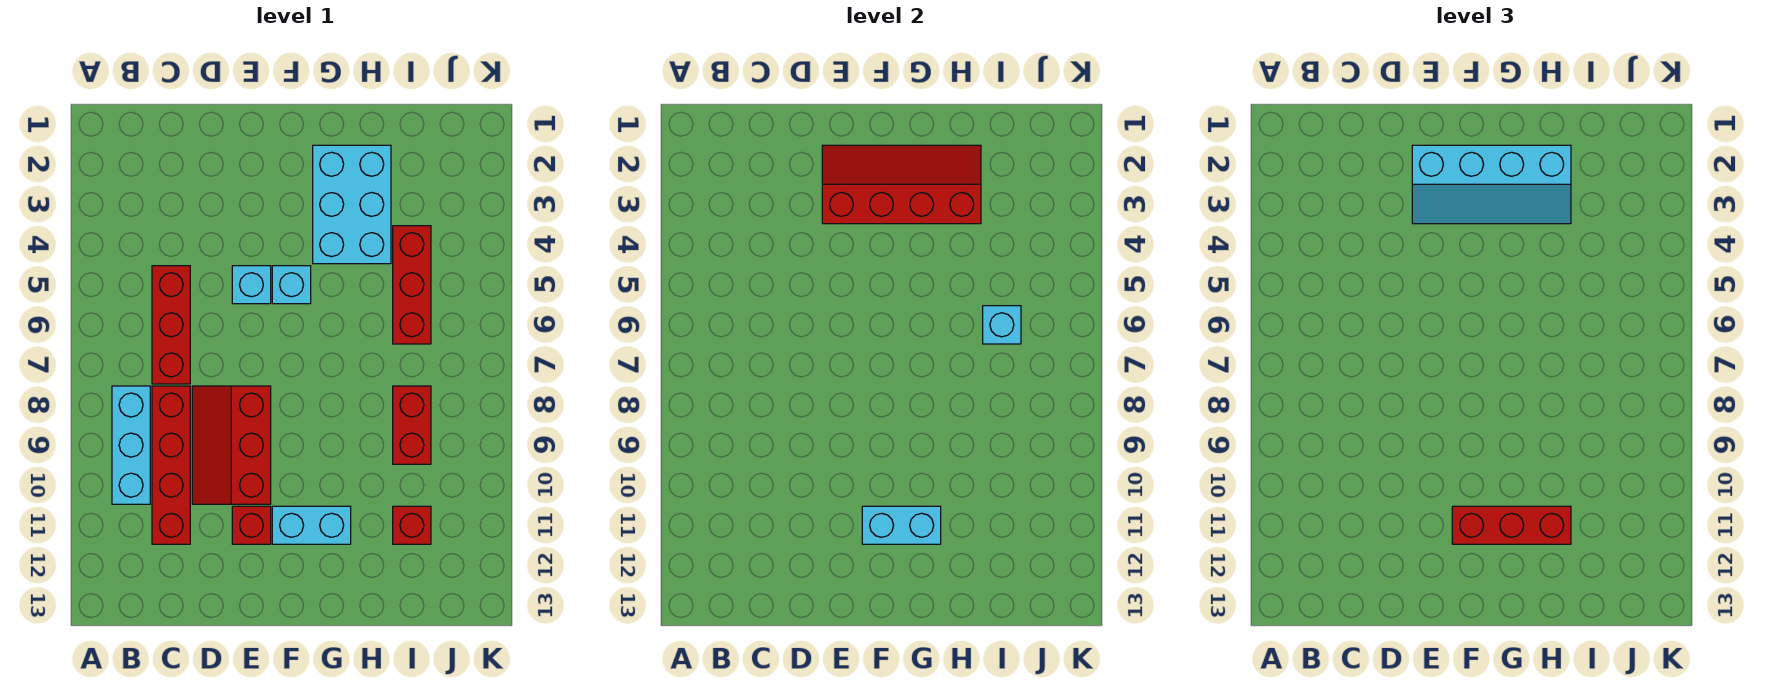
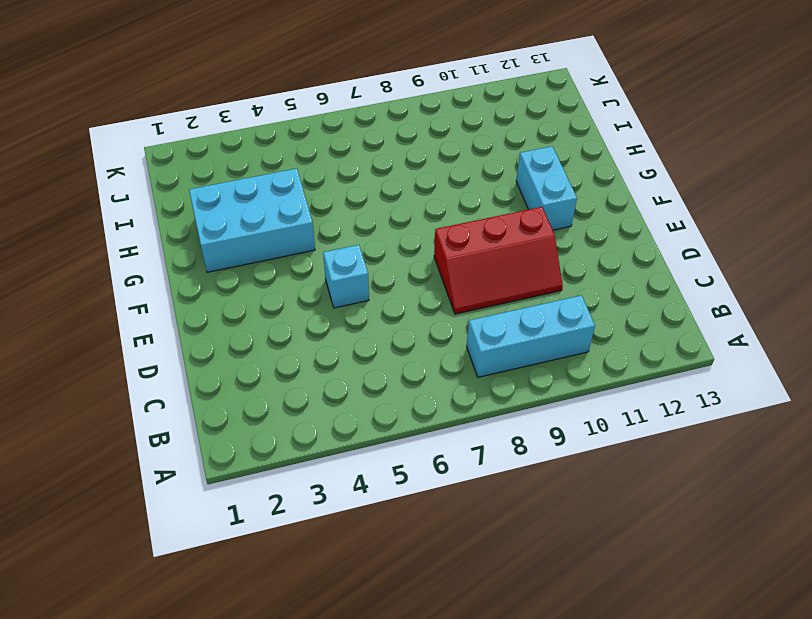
none -> red brick C5:C7 level 1
none -> red brick C8:C11 level 1
none -> red brick E11 level 1

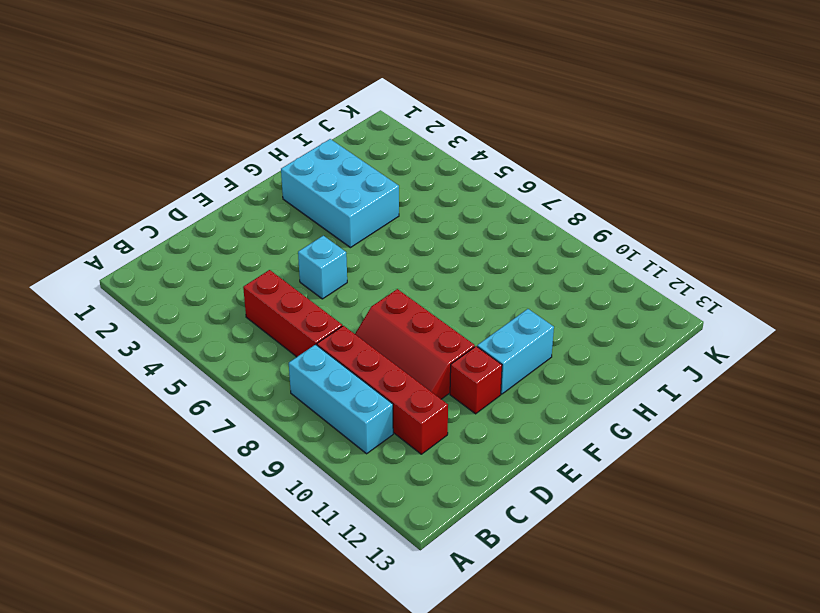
none -> cyan brick F5 level 1
none -> red brick I4:I6 level 1
none -> red brick I8:I9 level 1

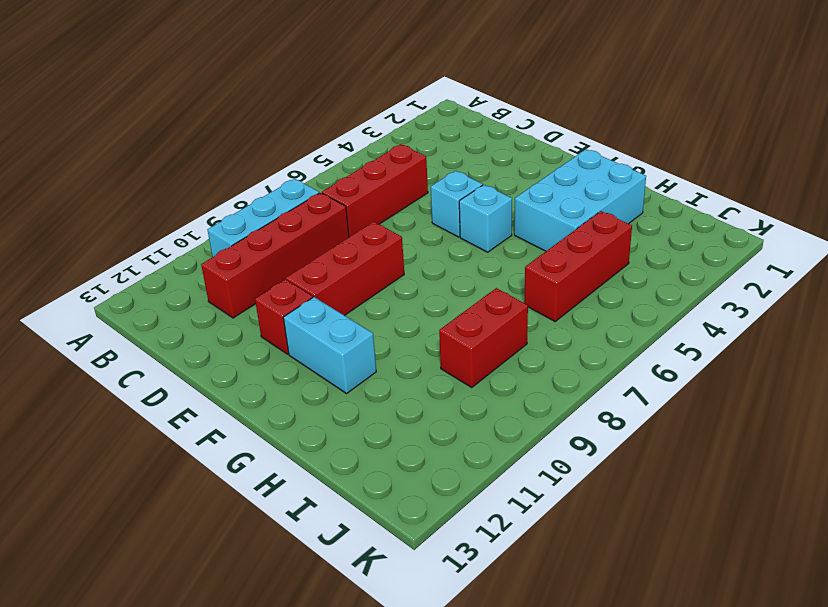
none -> red brick I11 level 1
none -> red slope E2:H3 level 2 top 3
none -> cyan brick F11:G11 level 2

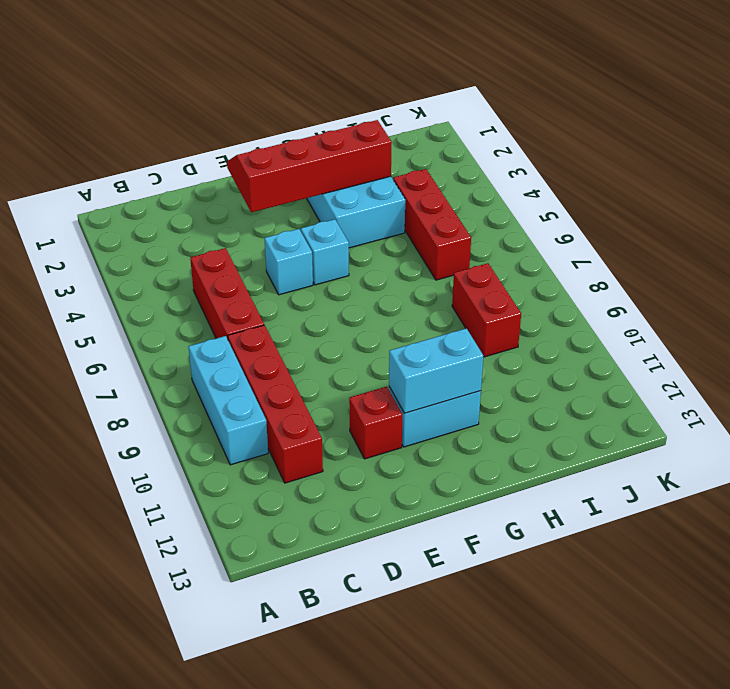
none -> red slope D8:E10 level 1 top E
none -> red brick I11 level 1
none -> cyan brick I6 level 2

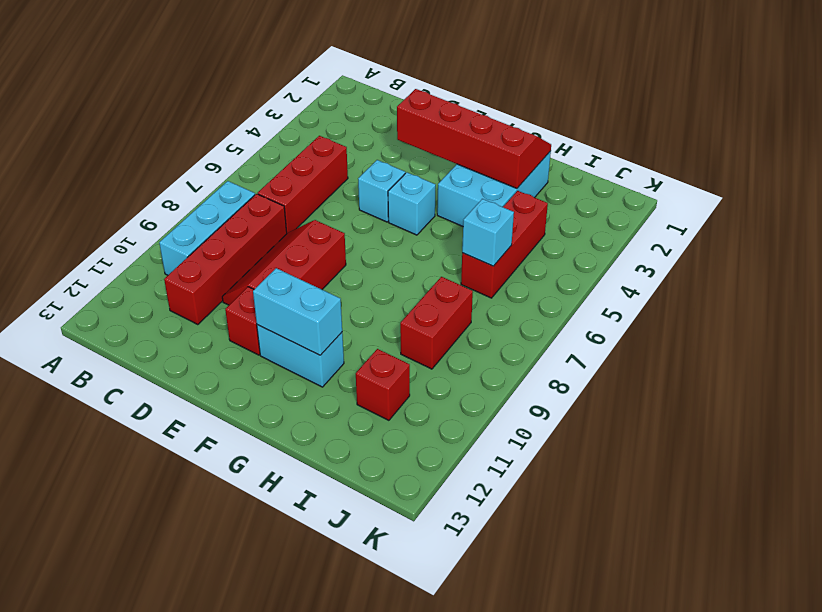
none -> cyan slope E2:H3 level 3 top 2
none -> red brick F11:H11 level 3

